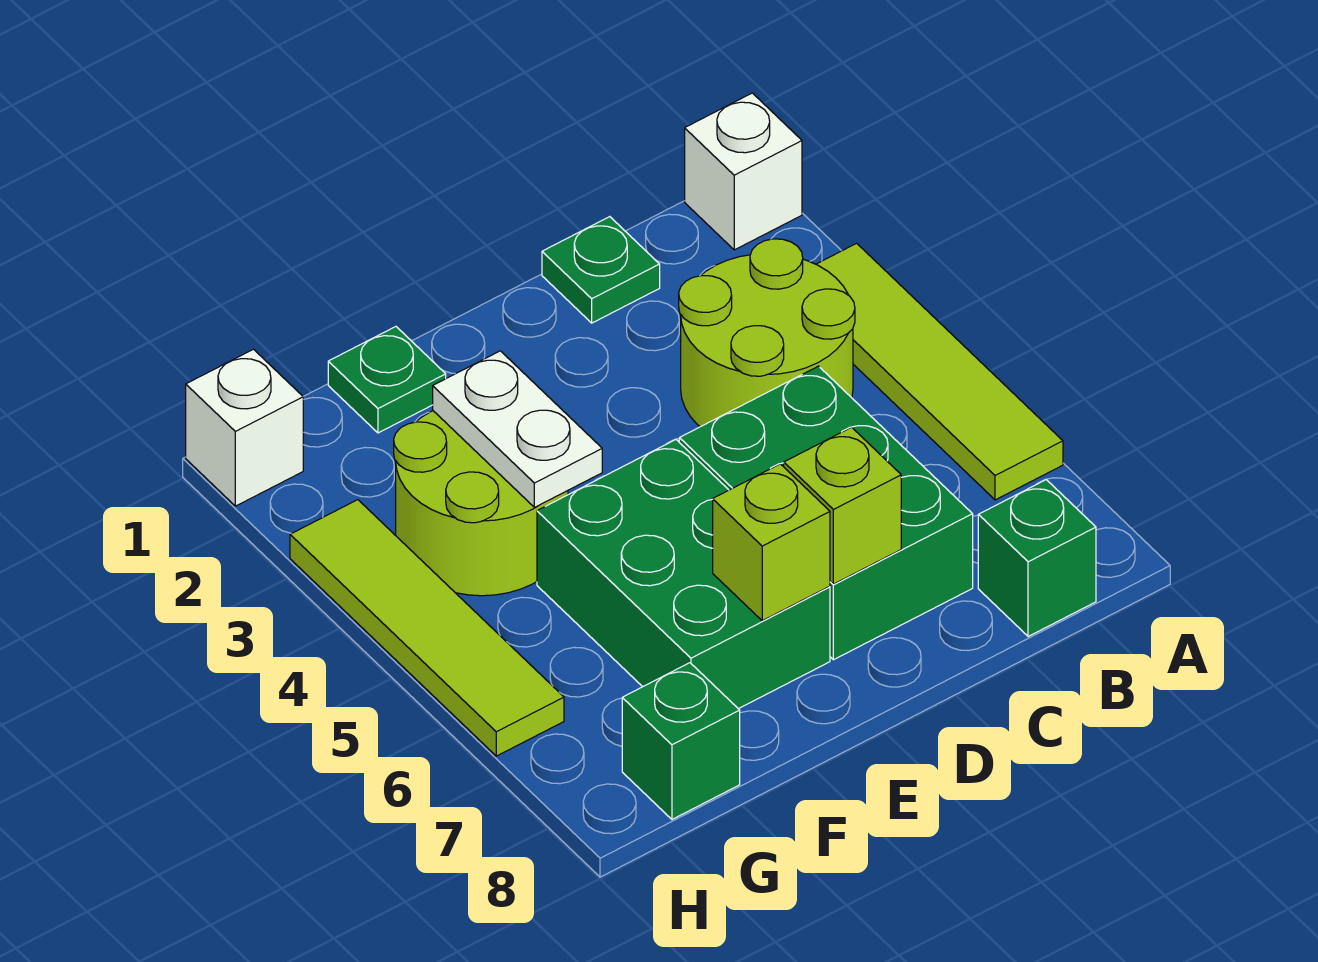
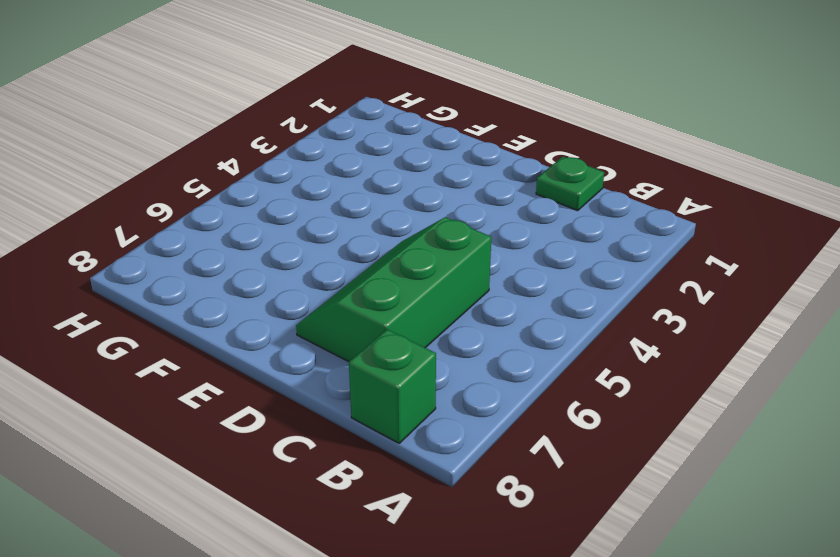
green slope C5:D7 level 1 top C -> green brick C5:D7 level 1
none -> white brick A1 level 1
none -> lime tile A3:A6 level 1
none -> lime round brick B3:C4 level 1

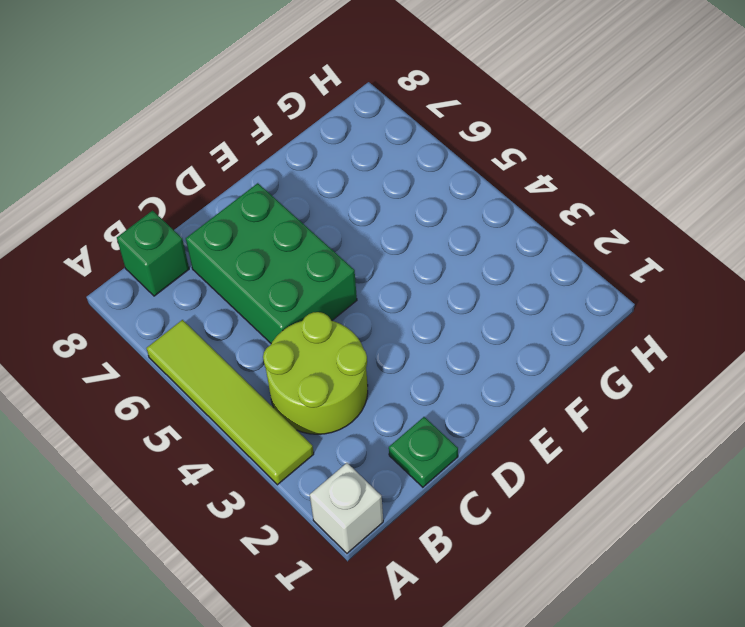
none -> green brick E5:F7 level 1
none -> green plate F1 level 1
none -> lime round brick F3:G4 level 1

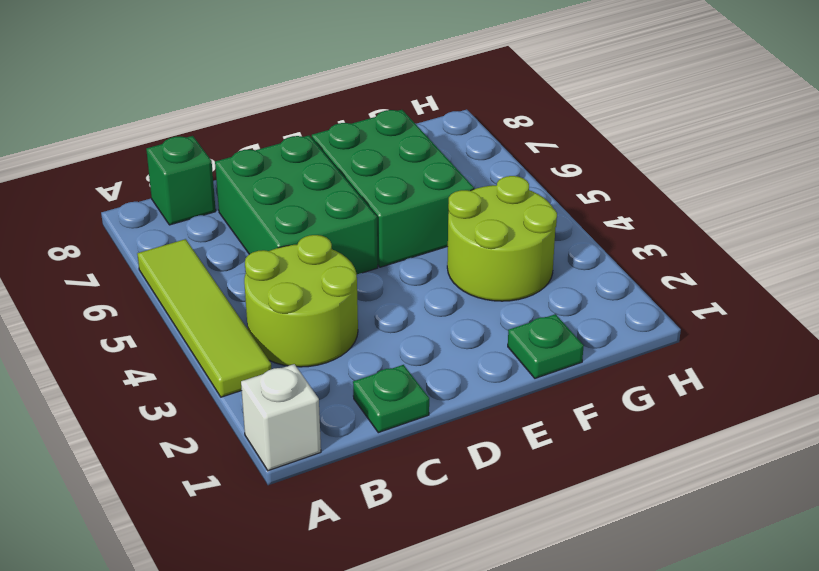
none -> green brick G8 level 1
none -> white brick H1 level 1
none -> lime tile H3:H6 level 1

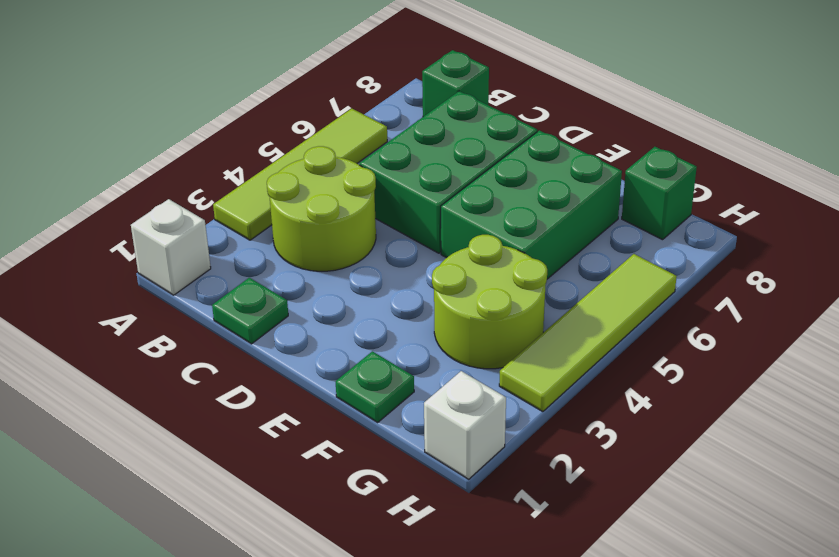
none -> lime brick D7 level 2
none -> lime brick E7 level 2
none -> white plate F3:F4 level 2

